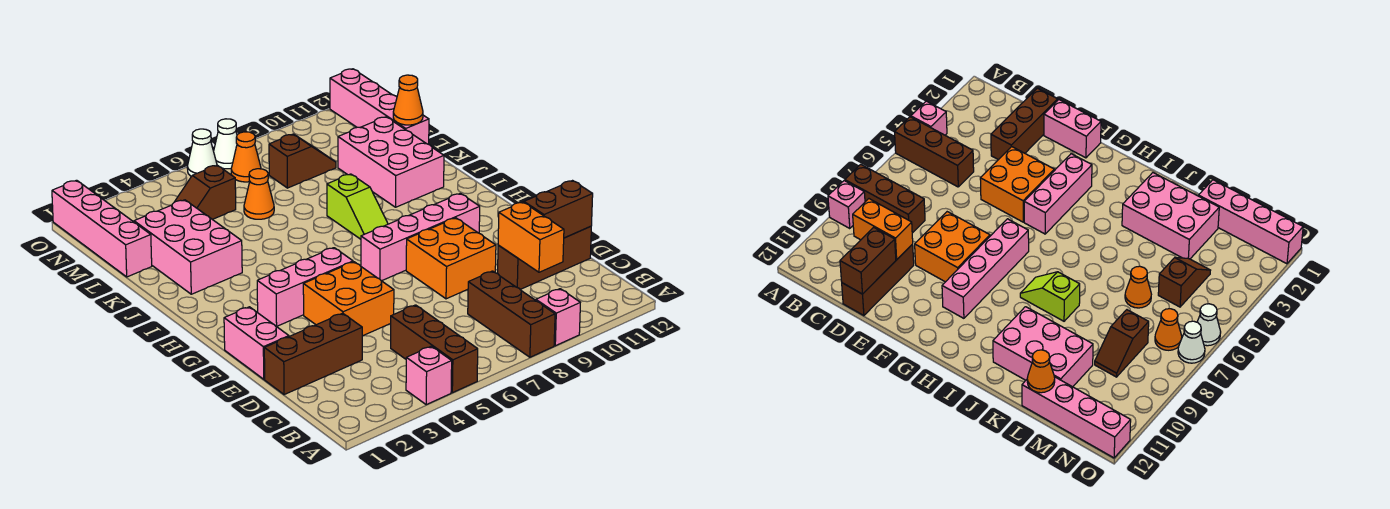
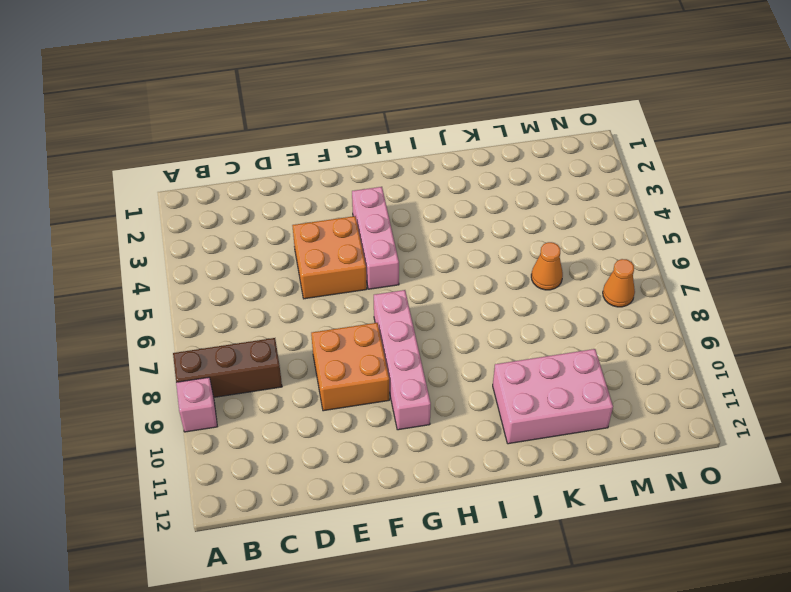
none -> pink brick A4 level 1
none -> brown brick A5:C5 level 1
none -> brown brick D1:D3 level 1

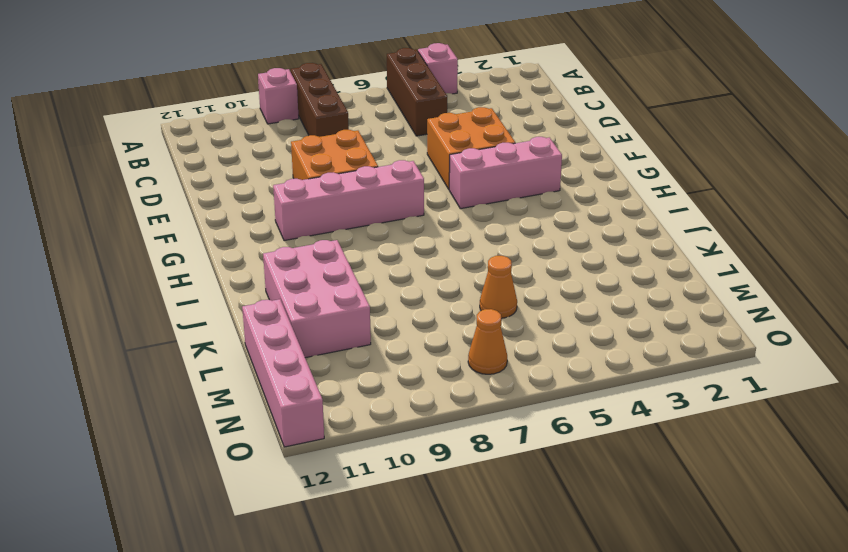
none -> brown brick D1:D3 level 1
none -> brown brick D10:D12 level 1
none -> pink brick E1:F1 level 1

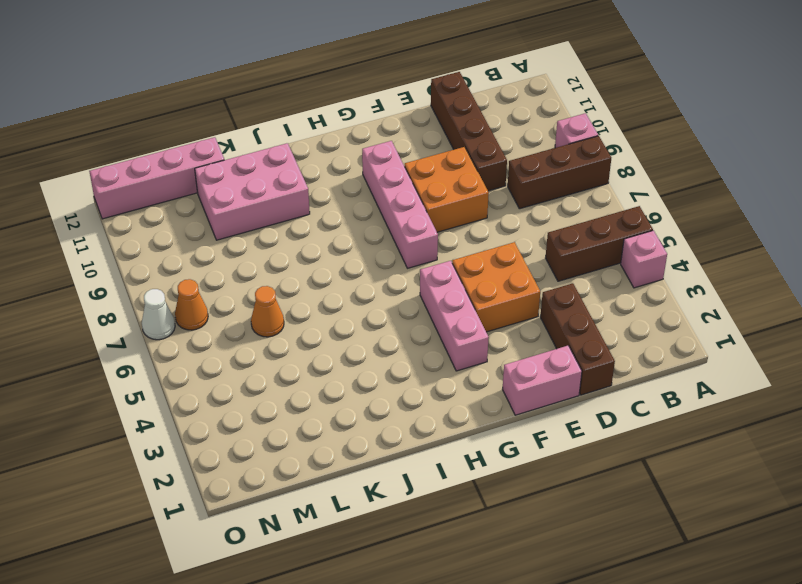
brown brick D9:D12 level 1 -> brown brick D10:D12 level 1
none -> lime slope I8:J8 level 1 top J
none -> pink brick J2:L3 level 1
none -> pink brick L1:O1 level 1

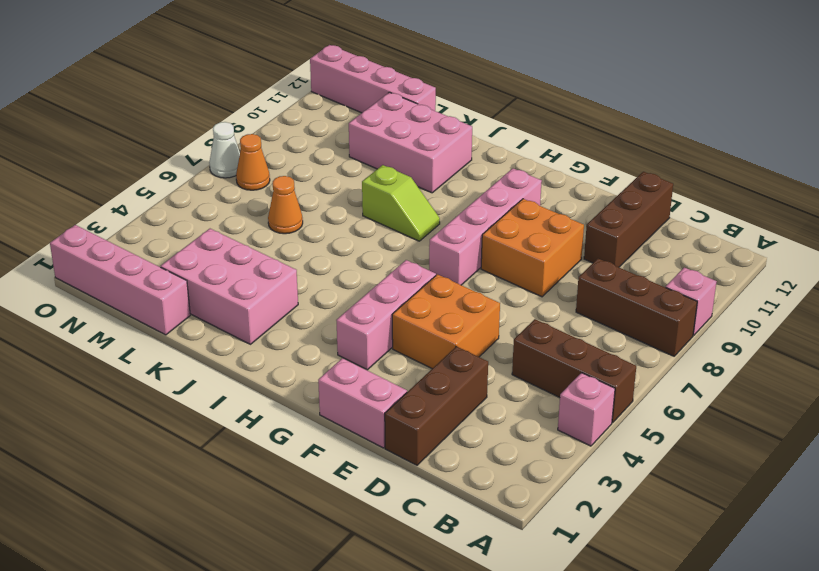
none -> brown slope M4:M5 level 1 top 5
none -> brown slope M8:M9 level 1 top 8
none -> white cone O6 level 1

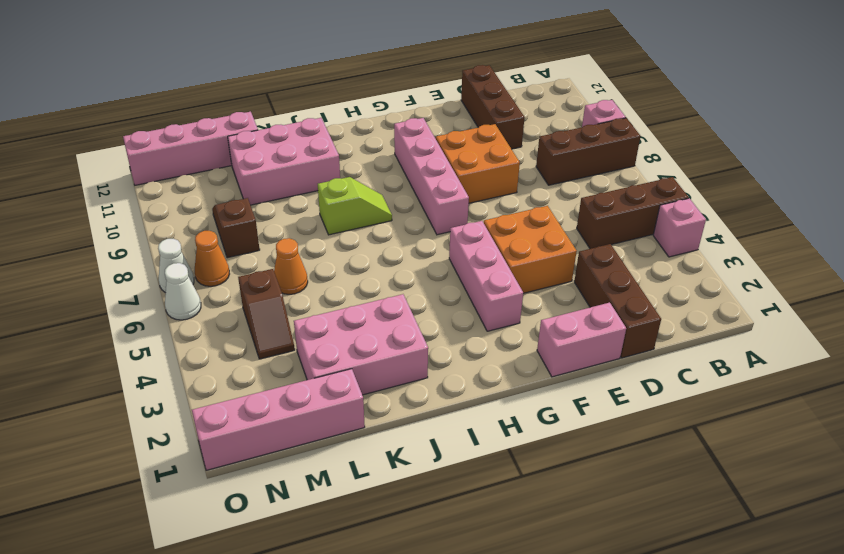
none -> orange brick C10:D10 level 2
none -> brown brick D11:D12 level 2
none -> orange cone L12 level 2

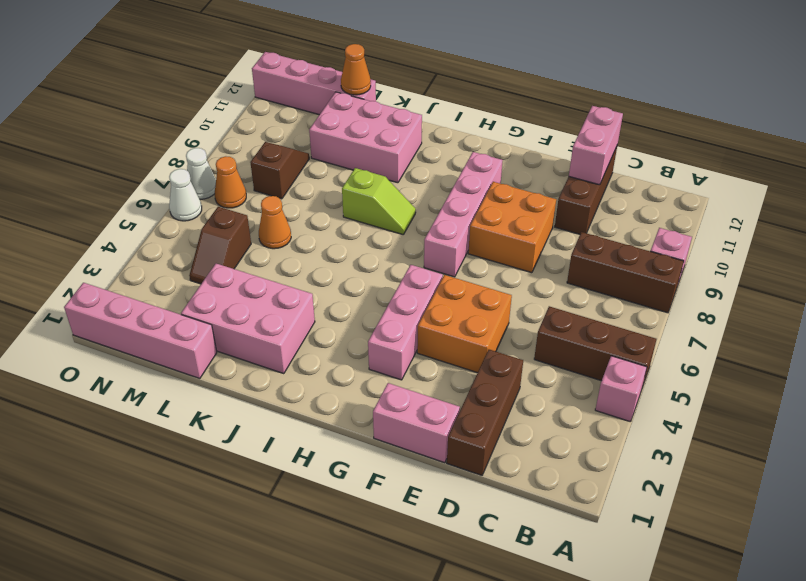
pink brick D11:D12 level 2 -> brown brick D11:D12 level 2
none -> orange brick C10:D10 level 2

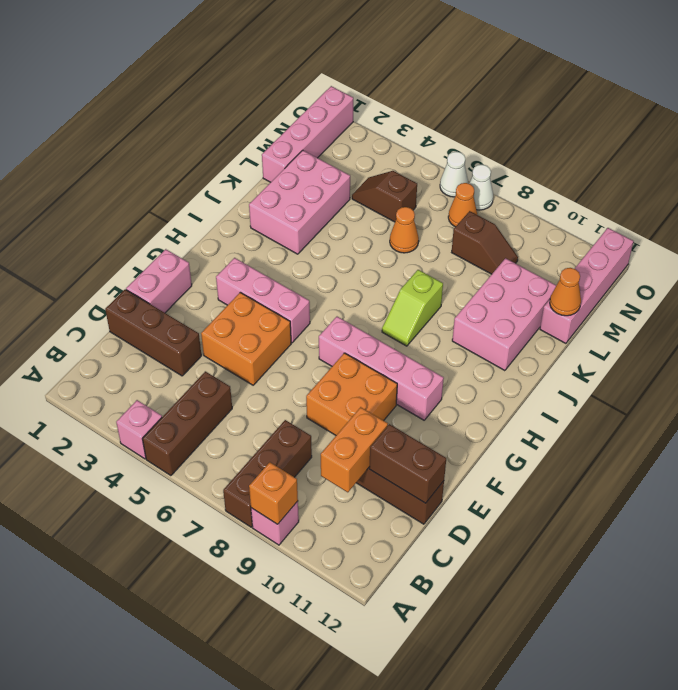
orange brick A9 level 2 -> none

